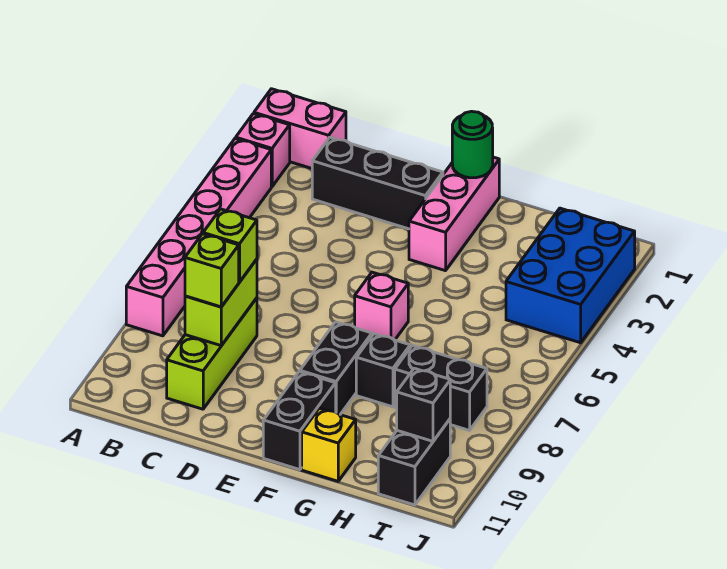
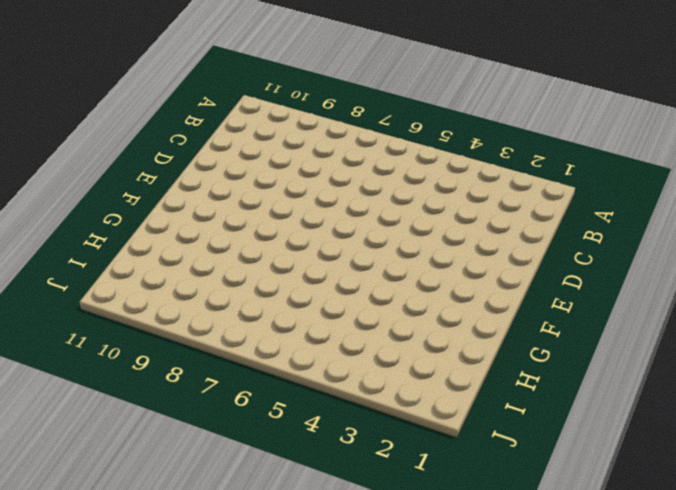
none -> pink brick A1:B1 level 1
none -> pink brick A2 level 1
none -> pink brick A3:A8 level 1

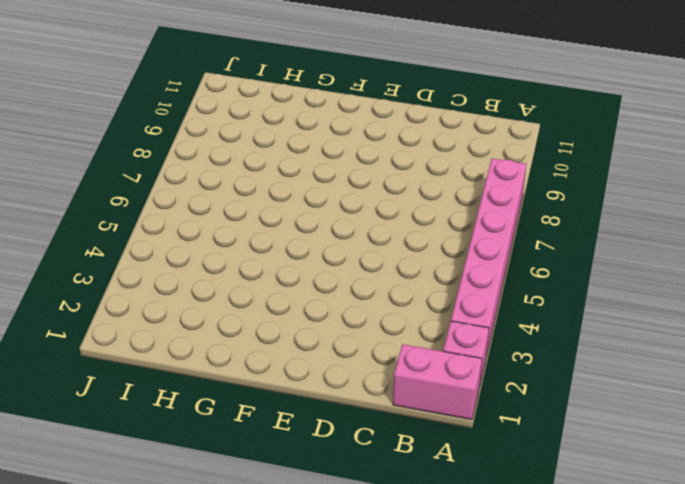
none -> black brick C2:E2 level 1
none -> lime brick C8:C10 level 1
none -> pink brick F1:F3 level 1

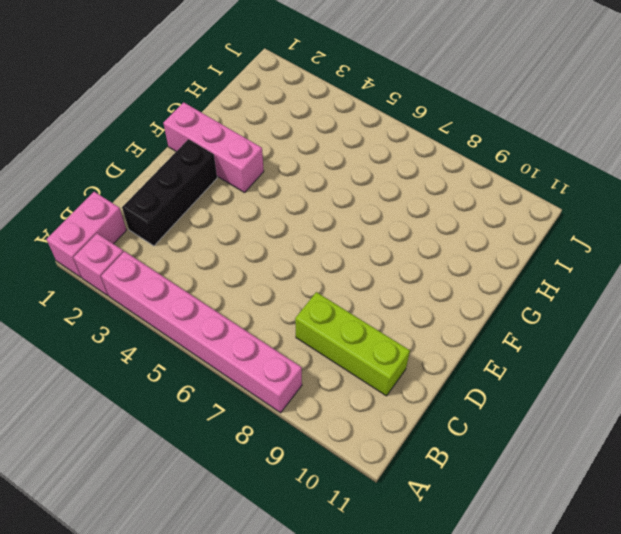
none -> pink brick F6 level 1
none -> black brick F8:F9 level 1
none -> black brick F10:F11 level 1

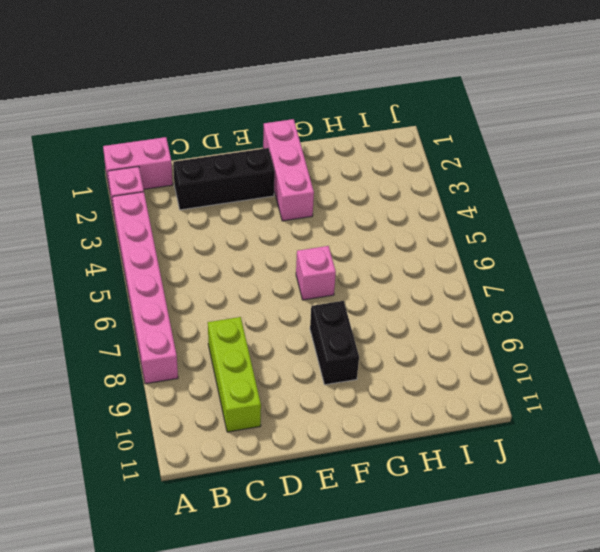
none -> black brick F10:F11 level 1
none -> black brick G8 level 1
none -> yellow brick G11 level 1

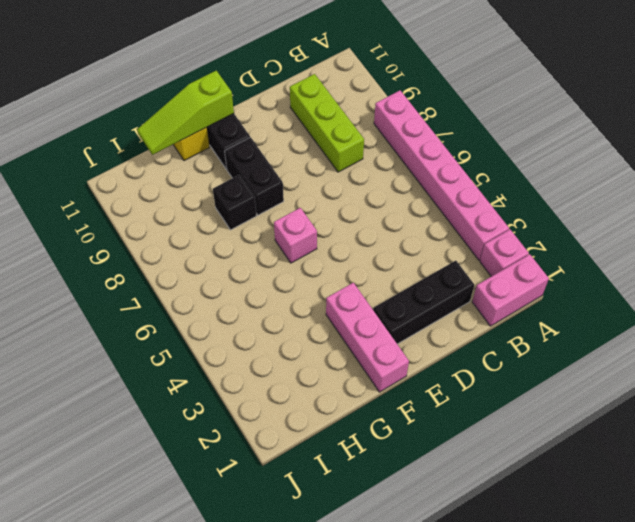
lime slope F11:H11 level 2 top F -> none
none -> black brick H8:I8 level 1
none -> blue brick I2:J4 level 1
none -> black brick I10:I11 level 1

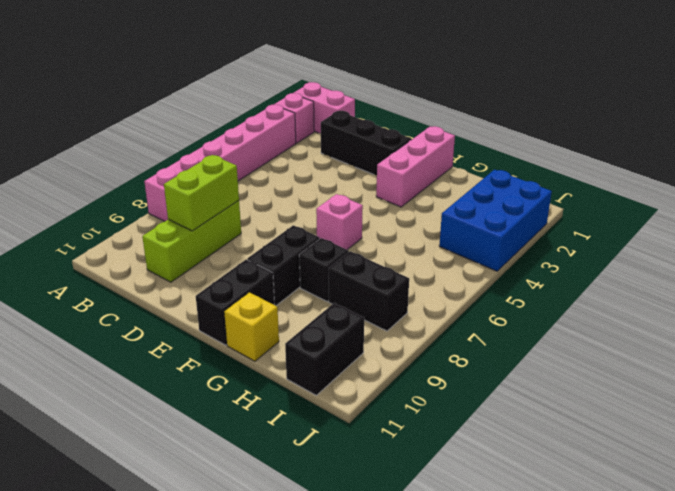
none -> green round brick F1 level 2
none -> black brick I10 level 2
none -> lime brick C8 level 3

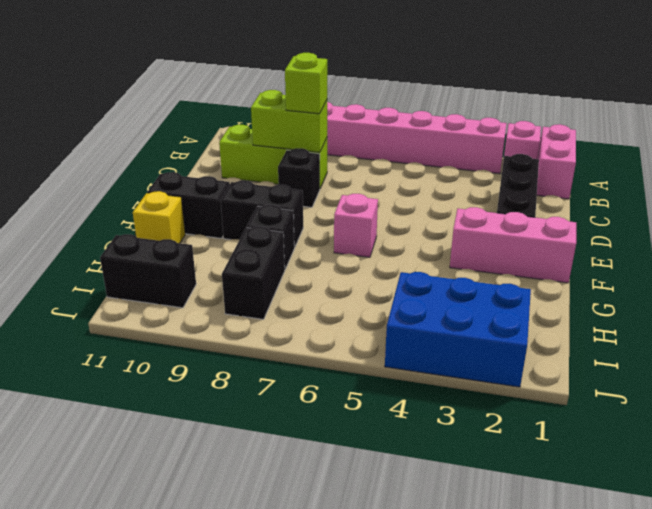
black brick D8 level 1 -> black brick I10 level 2
none -> green round brick F1 level 2
none -> lime brick C9 level 3

